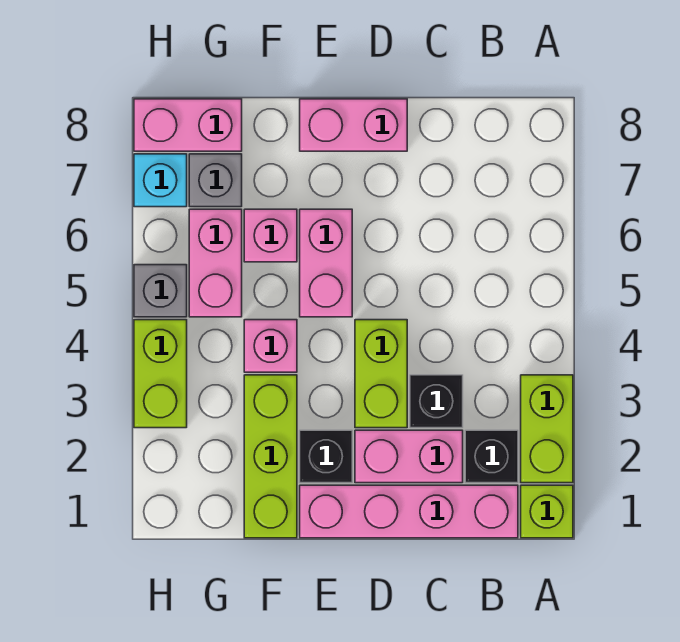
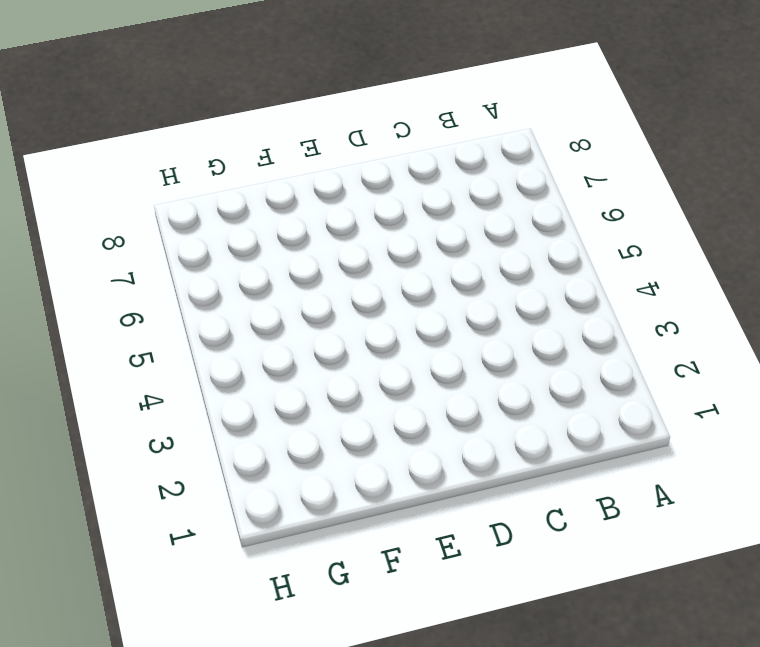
none -> lime brick A1 level 1
none -> lime brick A2:A3 level 1
none -> pink brick B1:E1 level 1

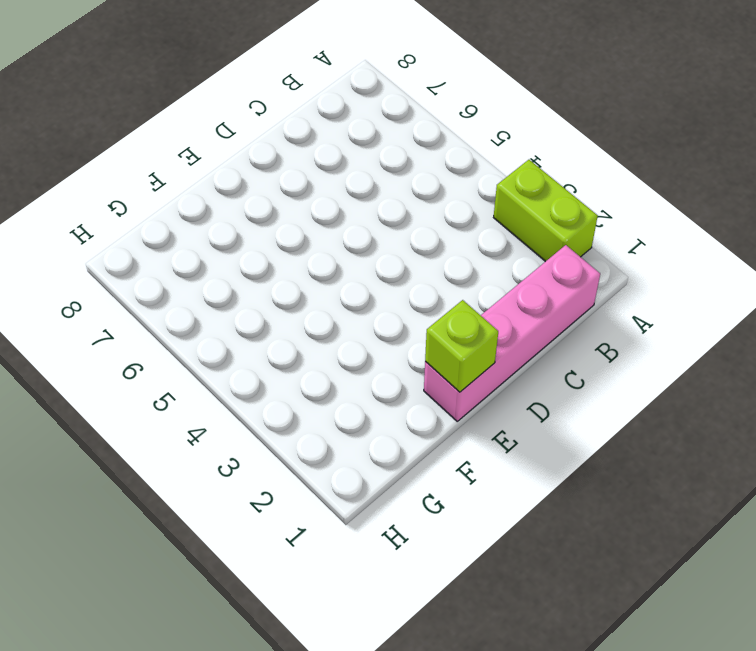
lime brick E1 level 2 -> lime brick A1 level 1
none -> black brick B2 level 1
none -> pink brick C2:D2 level 1
none -> black brick C3 level 1

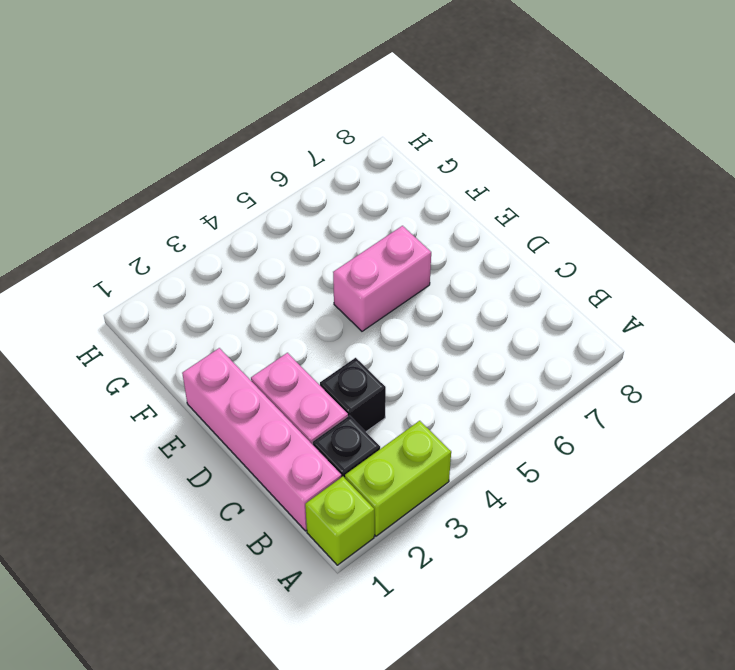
none -> lime brick D3:D4 level 1
none -> pink brick D8:E8 level 1
none -> black brick E2 level 1

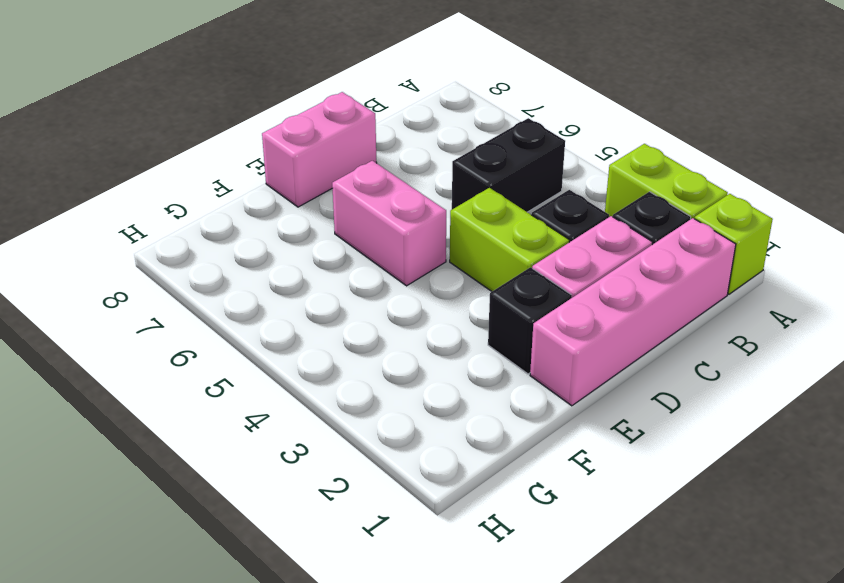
black brick B5:C5 level 1 -> none
none -> lime brick F1:F3 level 1
none -> pink brick F4 level 1
none -> pink brick F6 level 1

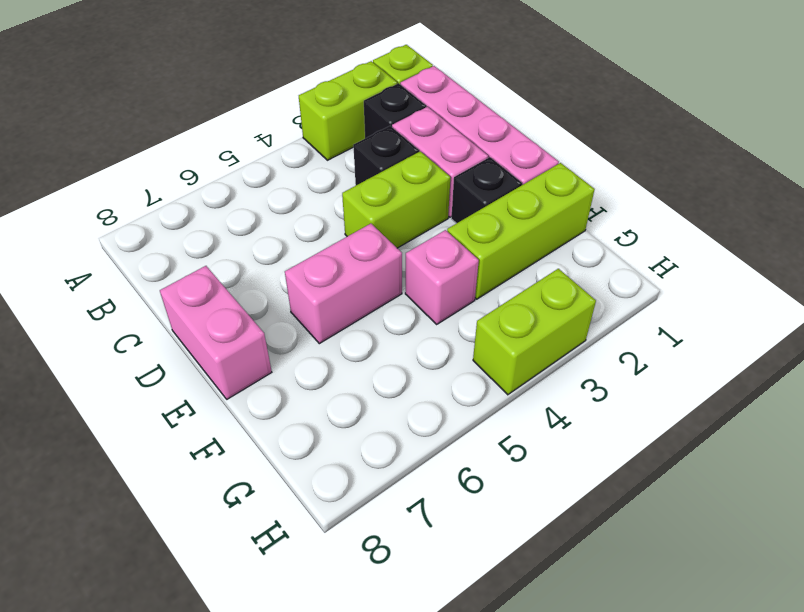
none -> pink brick F6 level 1
none -> pink brick G5:G6 level 1
none -> grey brick G7 level 1

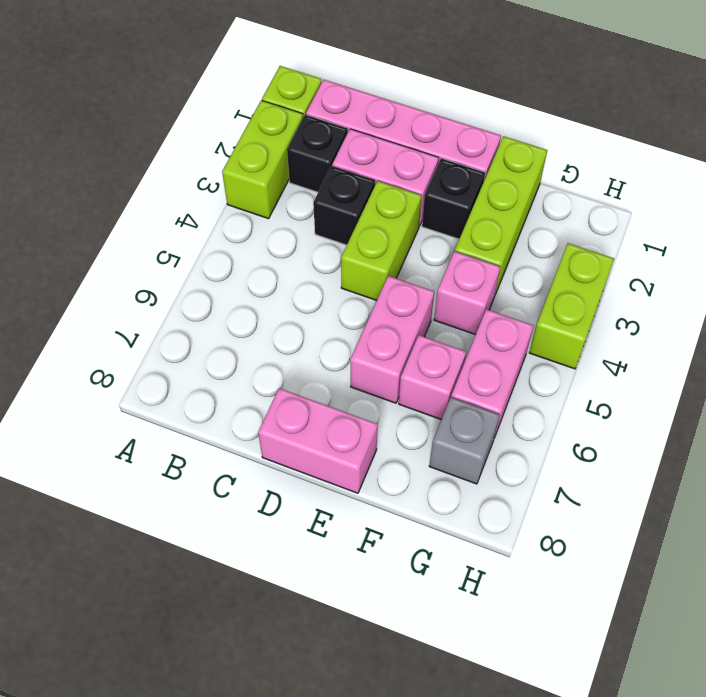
none -> pink brick G8:H8 level 1
none -> grey brick H5 level 1
none -> cyan brick H7 level 1

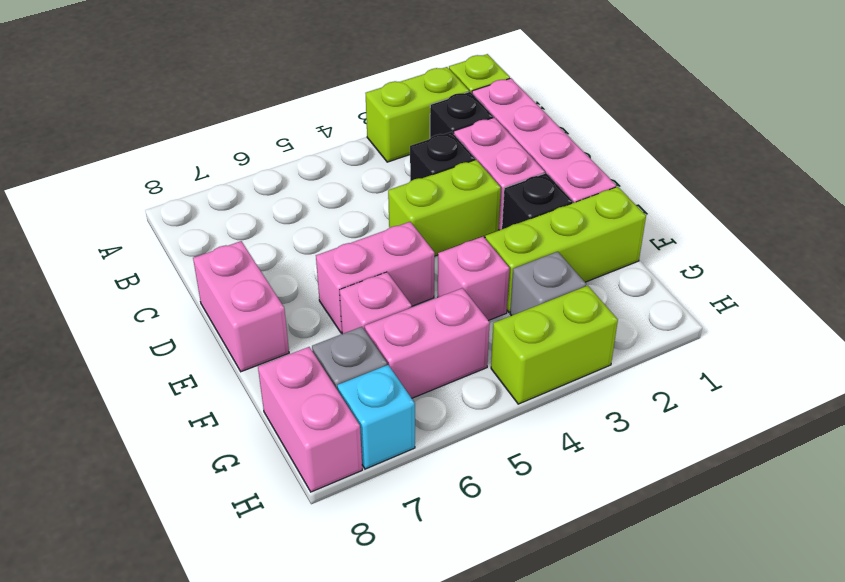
grey brick G3 level 1 -> grey brick H5 level 1

